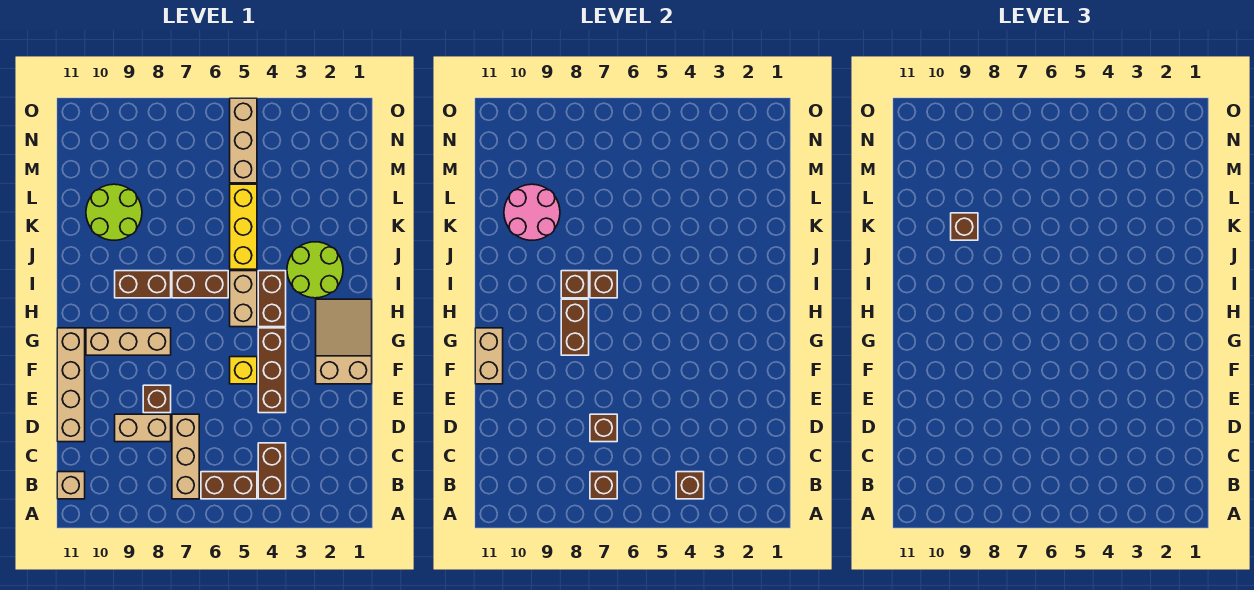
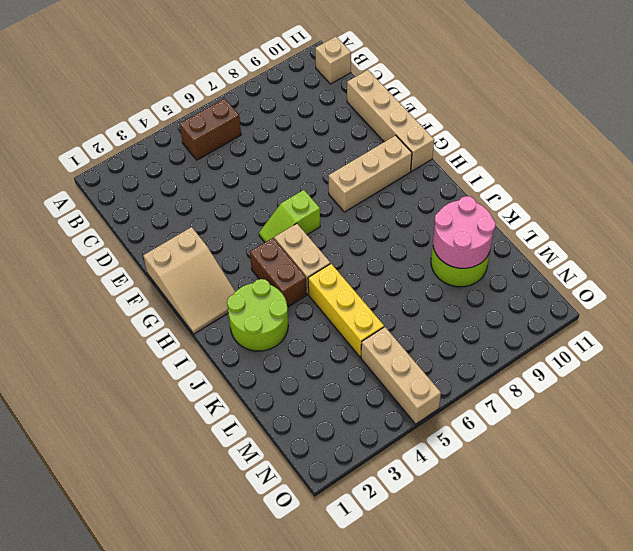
lime slope G5:G6 level 1 top 6 -> none
none -> brown brick B4:C4 level 1
none -> tan brick B7:D7 level 1
none -> tan brick D8:D9 level 1

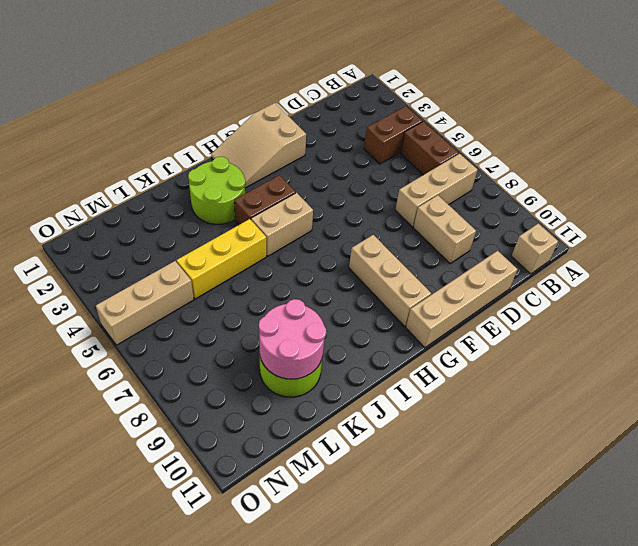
none -> brown brick E4:G4 level 1
none -> brown brick E8 level 1
none -> yellow brick F5 level 1

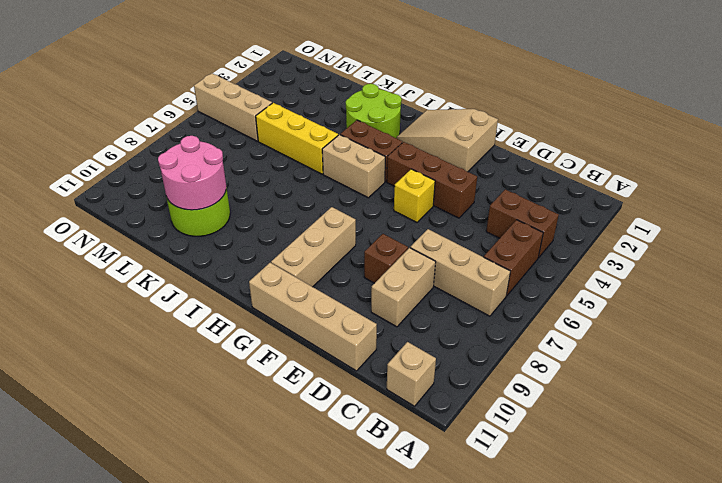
none -> brown brick I6:I7 level 1
none -> brown brick I8:I9 level 1
none -> brown brick B4 level 2

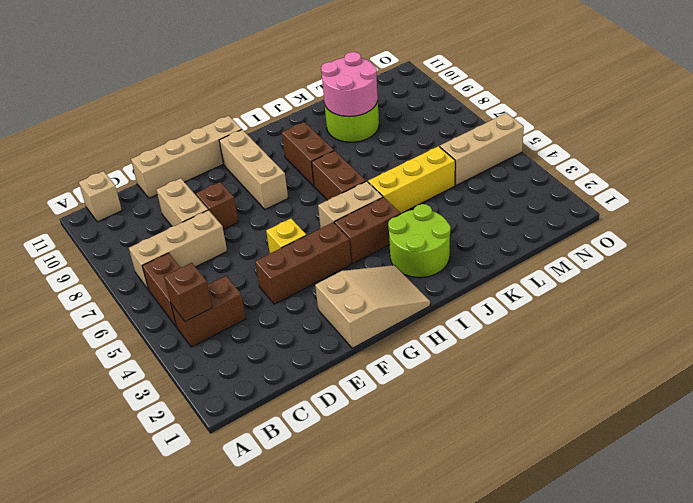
none -> brown brick B7 level 2
none -> brown brick D7 level 2
none -> tan brick F11:G11 level 2

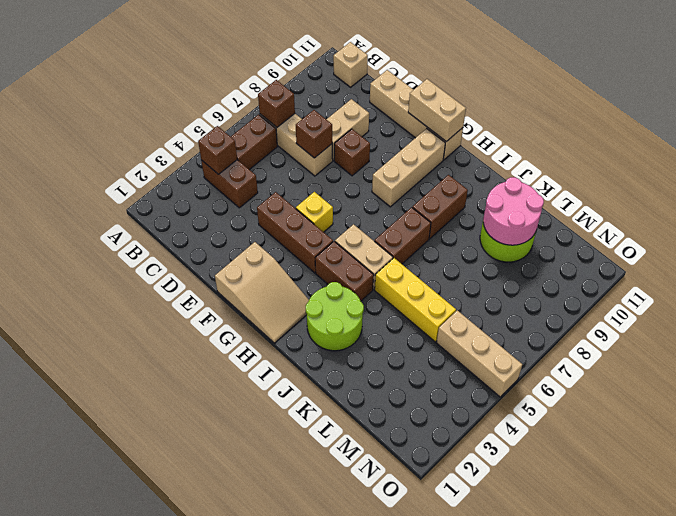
none -> brown brick G8:H8 level 2
none -> brown brick I7 level 2
none -> brown brick I8 level 2

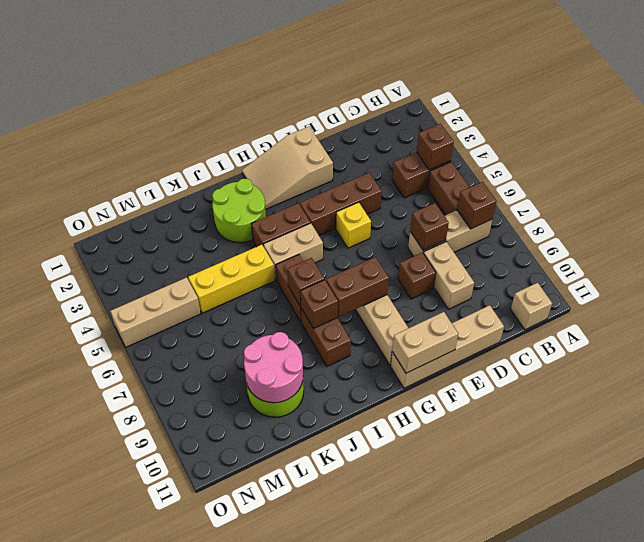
none -> brown brick K9 level 3

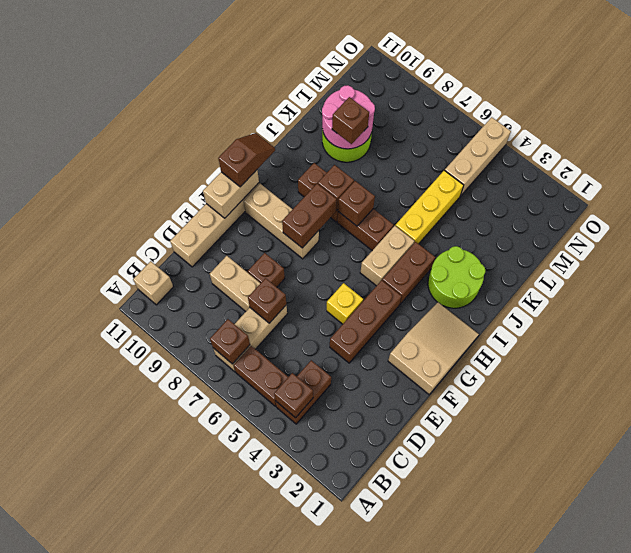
brown slope G11:H11 level 3 top G -> none

